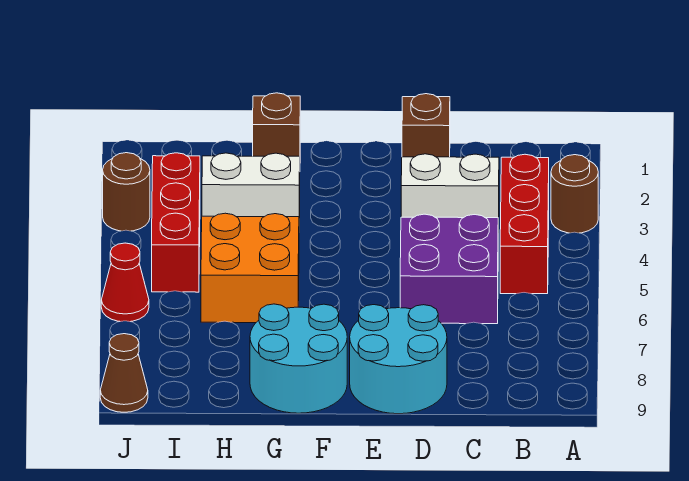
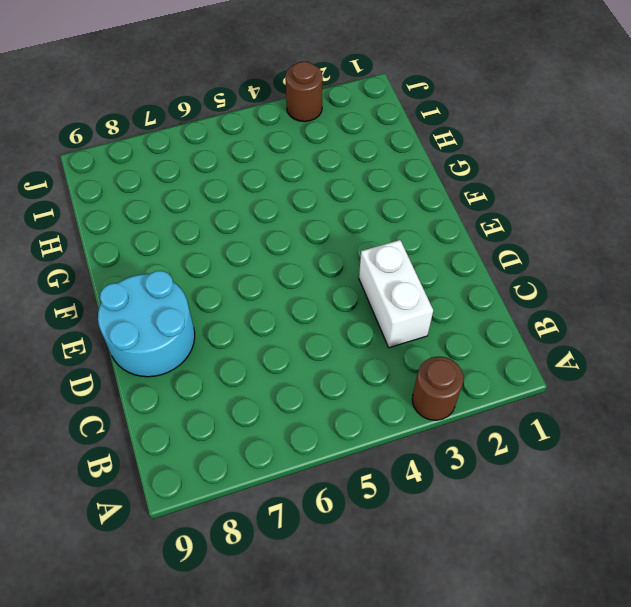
none -> red brick B3:B5 level 1
none -> purple brick C5:D6 level 1
none -> brown brick D1 level 1

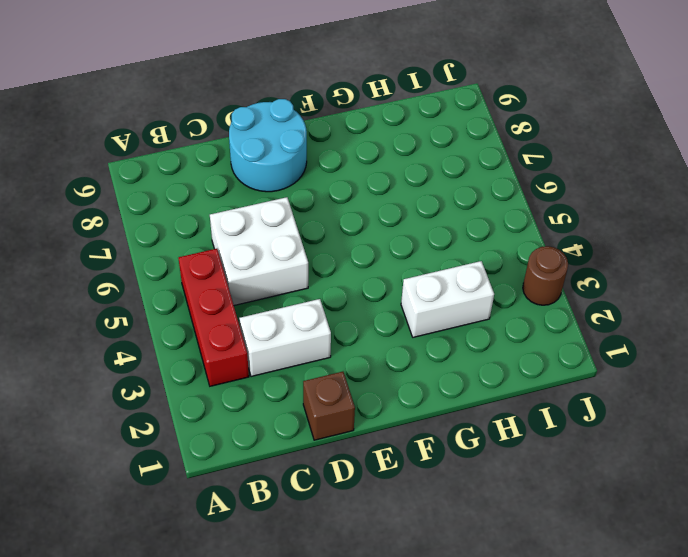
white brick C5:D6 level 1 -> purple brick C5:D6 level 1
none -> brown round brick A3 level 1
none -> cyan round brick F8:G9 level 1
none -> brown brick G1 level 1

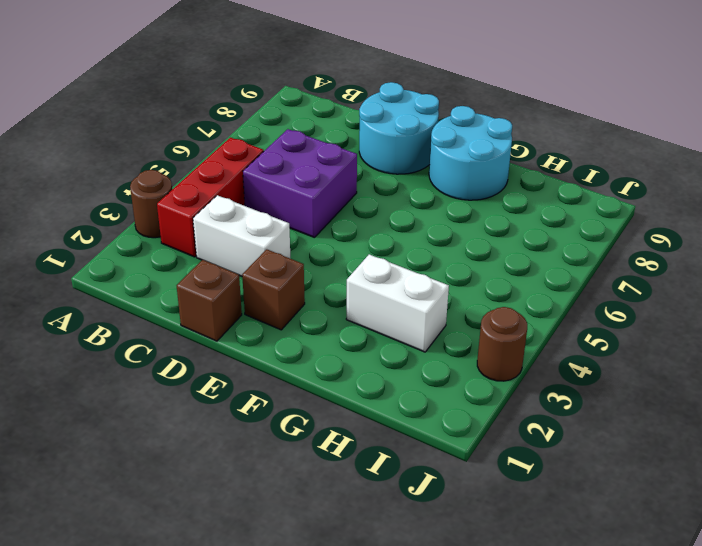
brown brick E2 level 1 -> brown brick G1 level 1
none -> orange brick G5:H6 level 1
none -> red brick I3:I5 level 1
none -> red cone J6 level 1

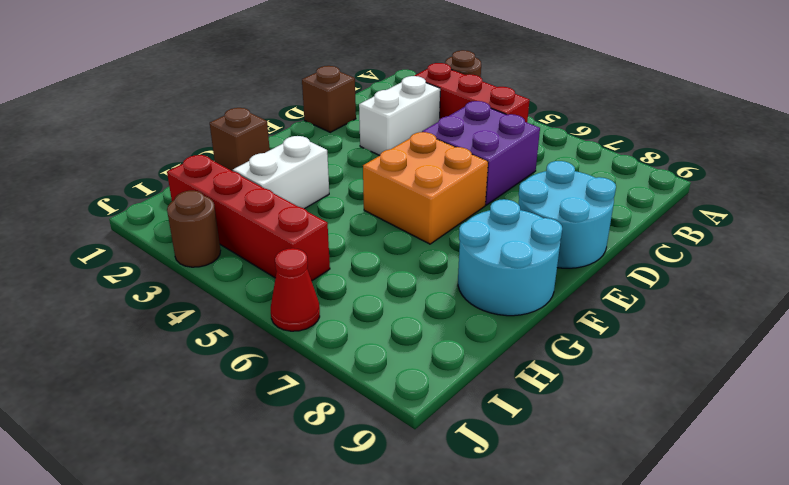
orange brick E5:F6 level 1 -> orange brick G5:H6 level 1
red brick I2:I5 level 1 -> red brick I3:I5 level 1
none -> brown cone J9 level 1

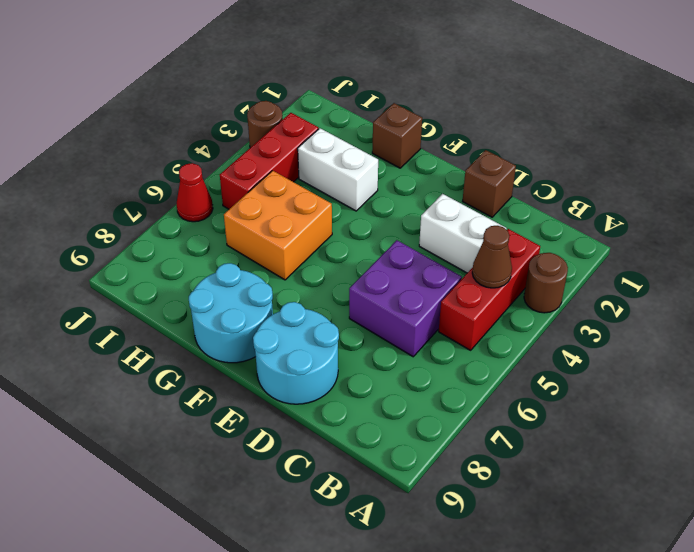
brown cone B4 level 2 -> brown cone J9 level 1

